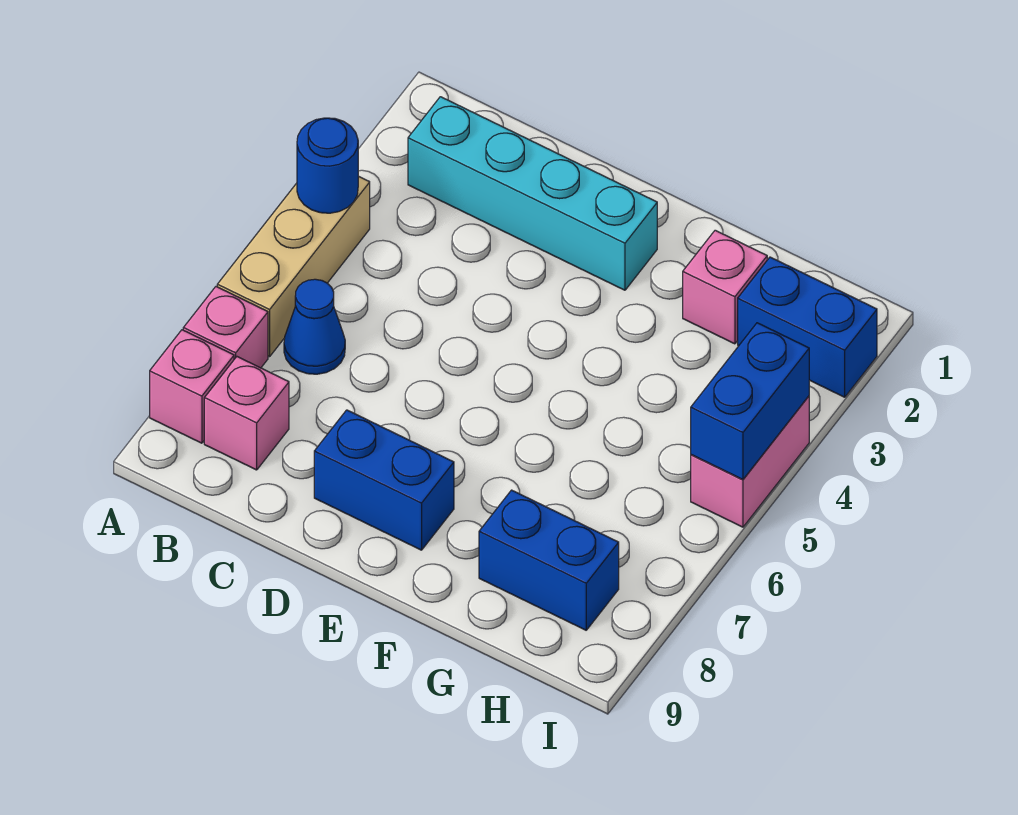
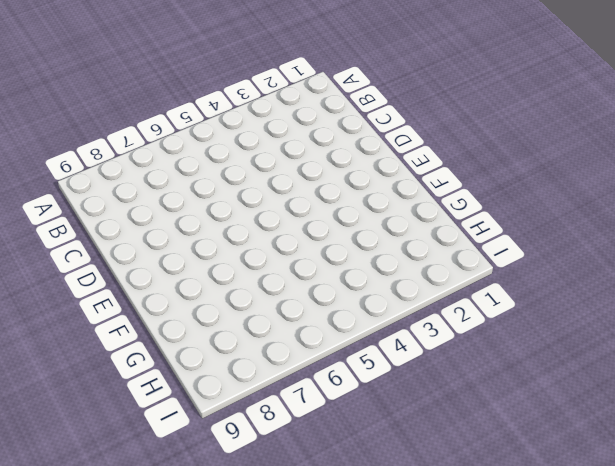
none -> tan brick A4:A6 level 1
none -> pink brick A7 level 1
none -> pink brick A8 level 1

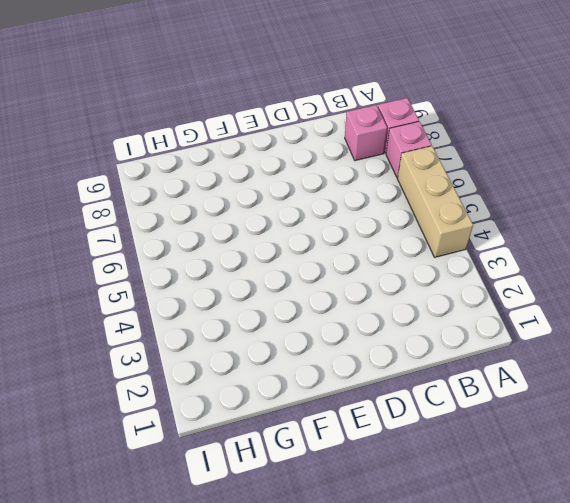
none -> cyan brick B2:E2 level 1
none -> blue cone B6 level 1
none -> blue brick D8:E8 level 1

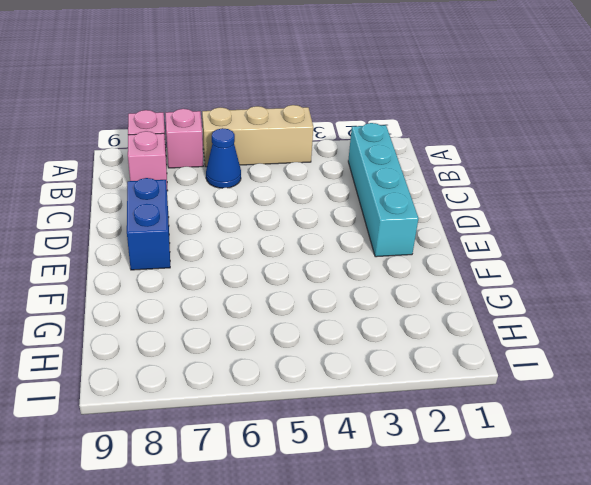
none -> pink brick G2 level 1
none -> blue brick G8:H8 level 1
none -> blue brick H2:I2 level 1

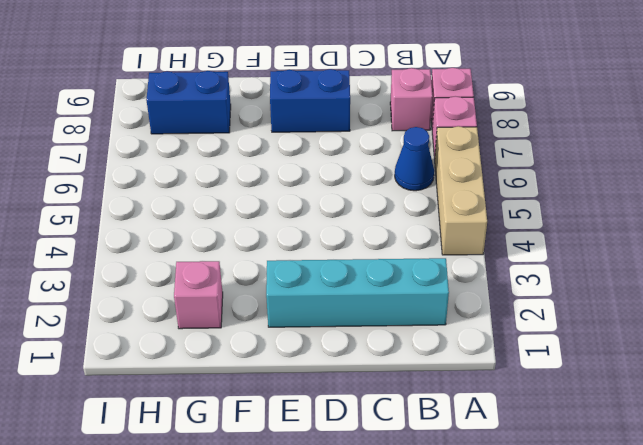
none -> blue brick H2:I2 level 1
none -> pink brick I4:I5 level 1
none -> blue round brick A4 level 2

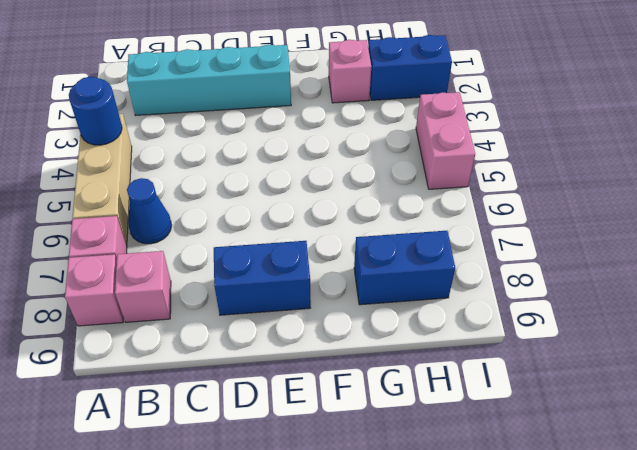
none -> blue brick I4:I5 level 2

